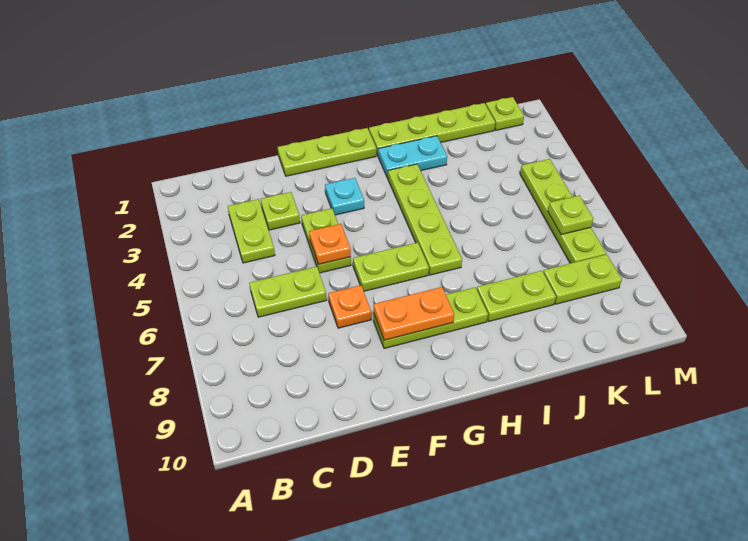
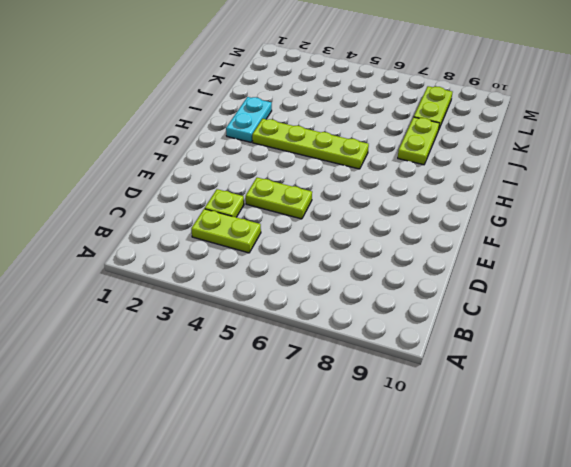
none -> lime plate C6:D6 level 1
none -> lime plate E1:G1 level 1
none -> orange plate E7 level 1

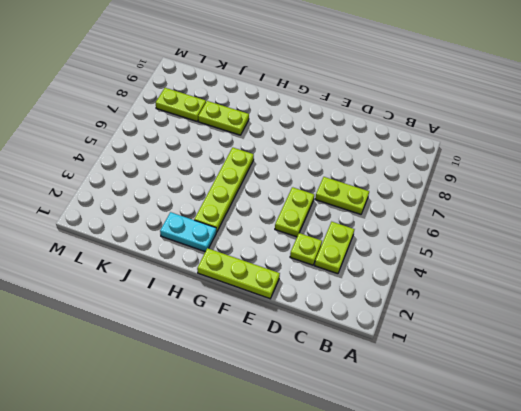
none -> orange plate E7 level 1
none -> cyan plate F3 level 1
none -> lime plate F6:G6 level 1

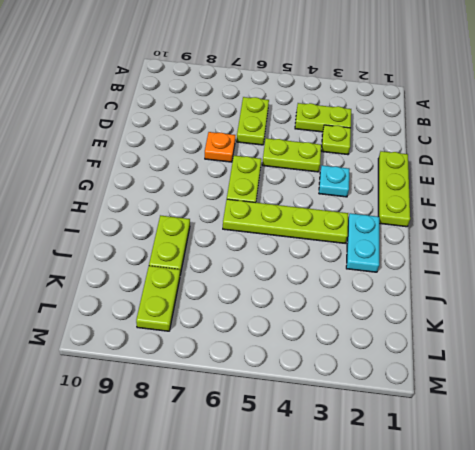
none -> lime plate F8:H8 level 1
none -> lime plate H1:K1 level 1
none -> lime plate L1 level 1

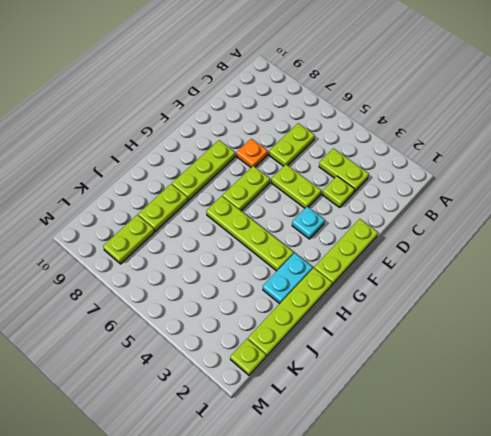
none -> lime plate L4:L7 level 1
none -> orange plate E5 level 2
none -> orange plate F8:G8 level 2

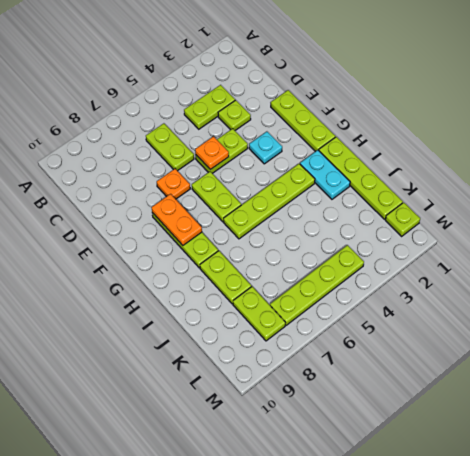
none -> lime plate L6 level 2

